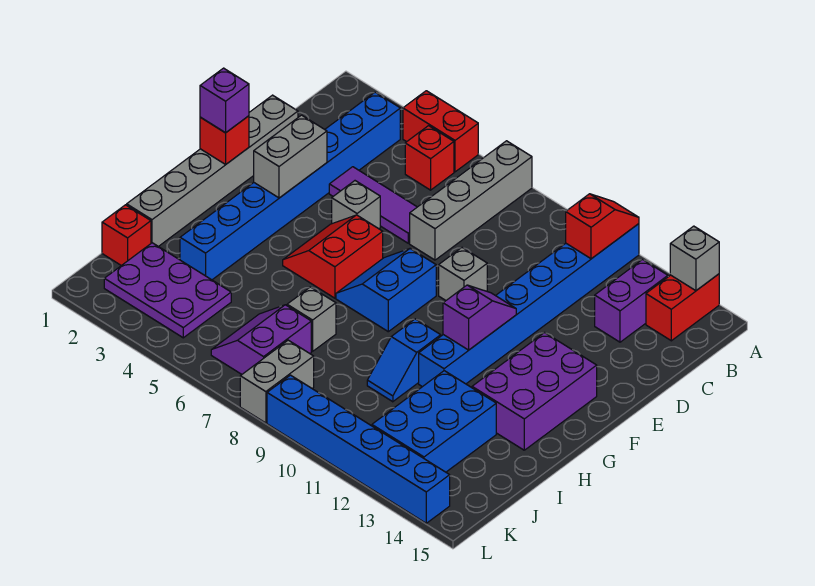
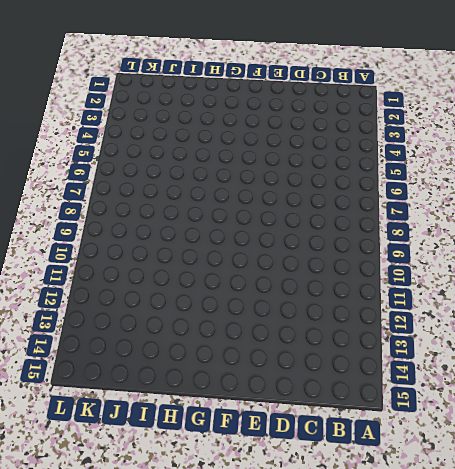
none -> red brick A4:A5 level 1
none -> grey brick A7:D7 level 1
none -> blue brick A11:H11 level 1

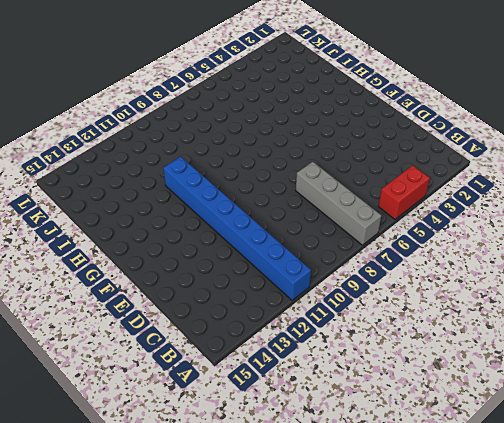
none -> red brick A14:B14 level 1
none -> blue brick B3:I3 level 1
none -> red brick B5 level 1

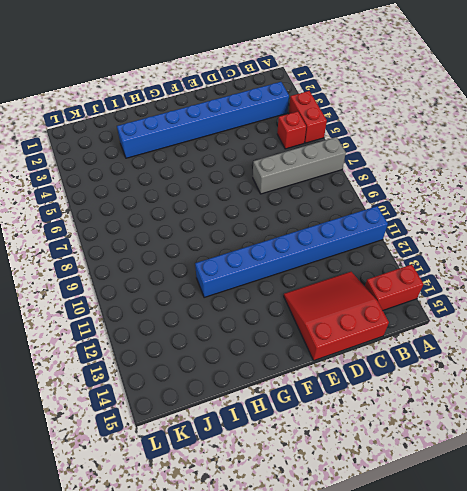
red slope C13:E15 level 1 top 15 -> purple brick B13:C13 level 1
none -> grey brick D1:I1 level 1
none -> purple tile D4:D6 level 1
none -> grey brick E5 level 1

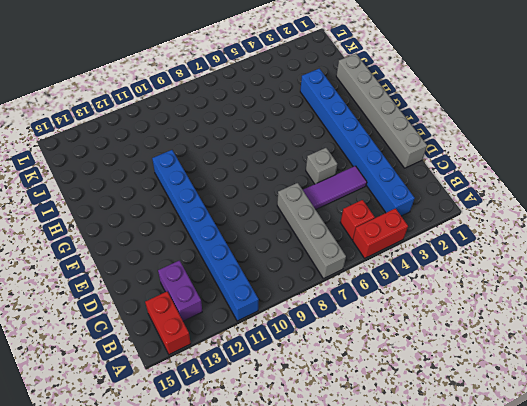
none -> grey brick E9 level 1
none -> red slope F5:G6 level 1 top 6
none -> blue slope F7:G8 level 1 top 8

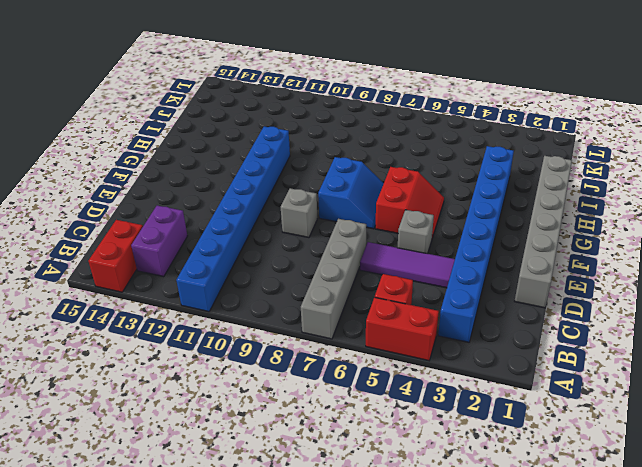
none -> purple brick F13:H14 level 1
none -> blue slope H10:I10 level 1 top H
none -> grey brick I7 level 1

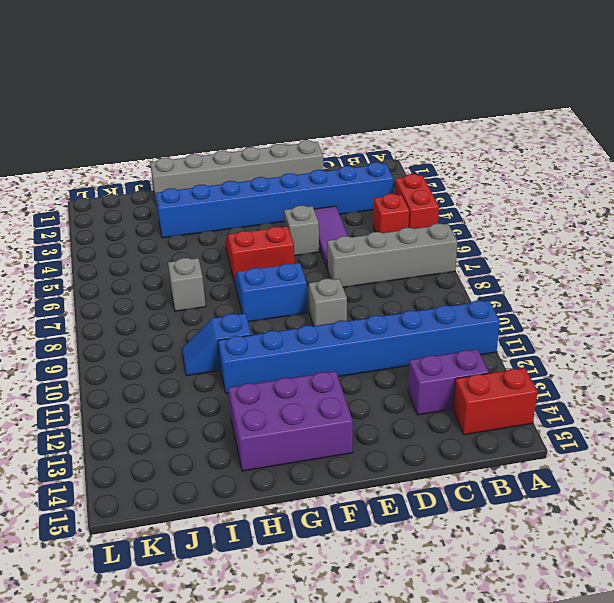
none -> blue brick I12:K13 level 1
none -> red brick J1 level 1
none -> purple plate J2:K4 level 1

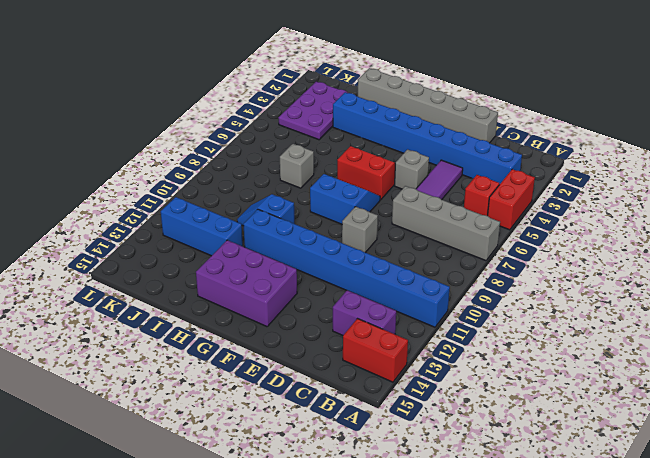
blue brick I12:K12 level 1 -> blue brick I12:K13 level 1
none -> red brick J1 level 1
none -> purple slope J6:K7 level 1 top 7
none -> grey brick K8:L8 level 1

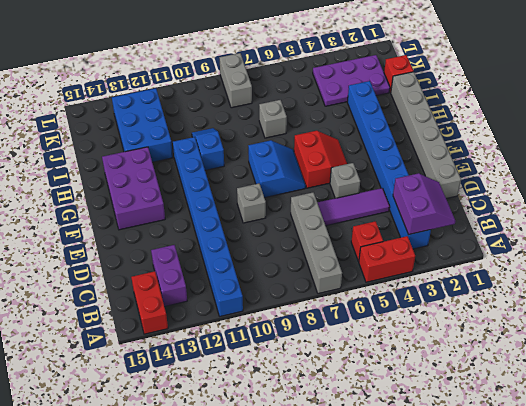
purple slope B2:C3 level 2 top 3 -> purple slope J6:K7 level 1 top 7
none -> blue brick L9:L14 level 1
none -> red slope A11:B11 level 2 top B
none -> grey brick A14 level 2

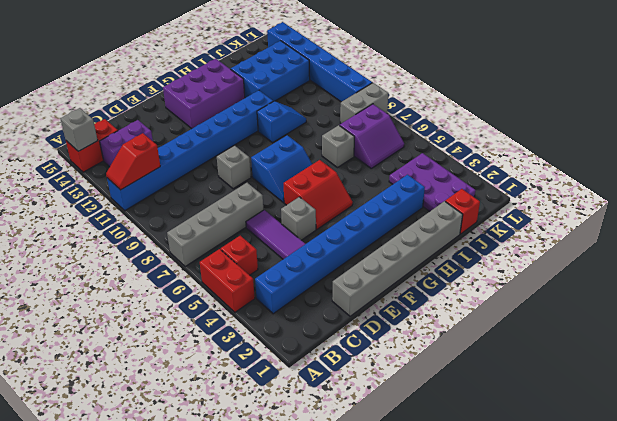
none -> grey brick E3:F3 level 2
none -> red brick F1 level 2
none -> purple slope F11:G11 level 2 top G

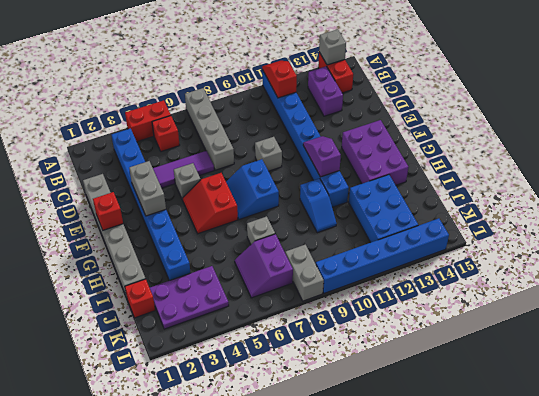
none -> purple brick F1 level 3

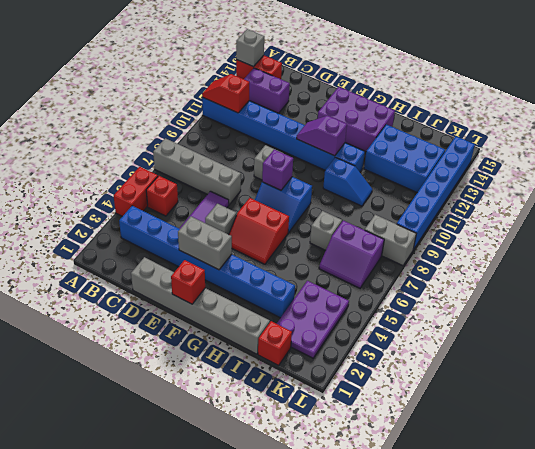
purple brick F8 level 2 -> purple brick F1 level 3

